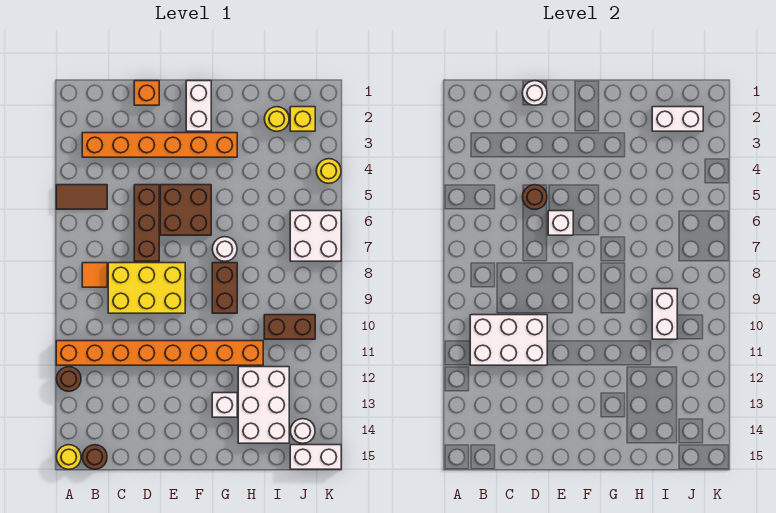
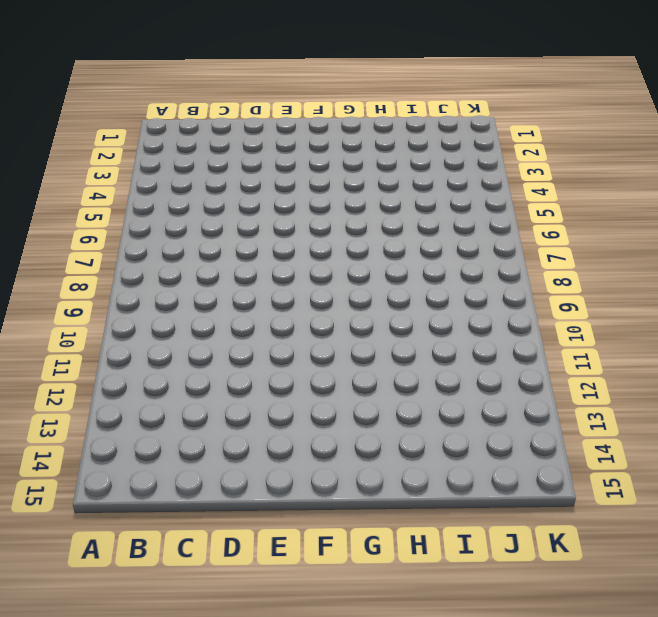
none -> brown tile A5:B5 level 1
none -> orange brick A11:H11 level 1
none -> brown round brick A12 level 1

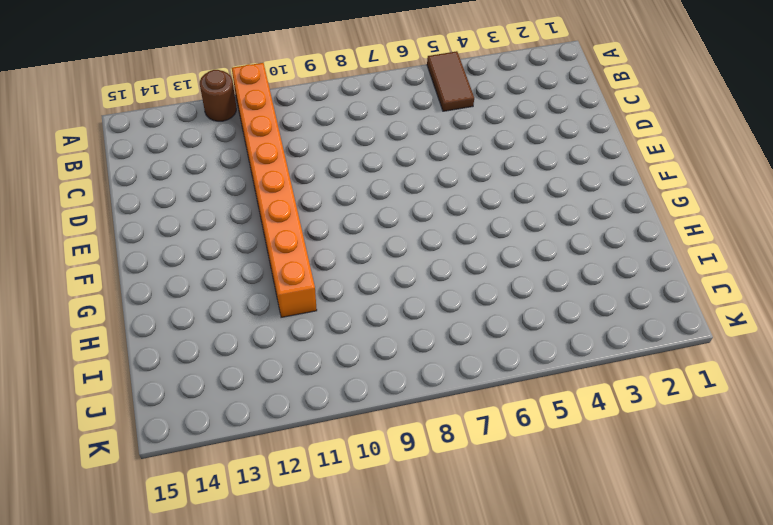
none -> yellow round brick A15 level 1
none -> orange brick B3:G3 level 1
none -> orange tile B8 level 1

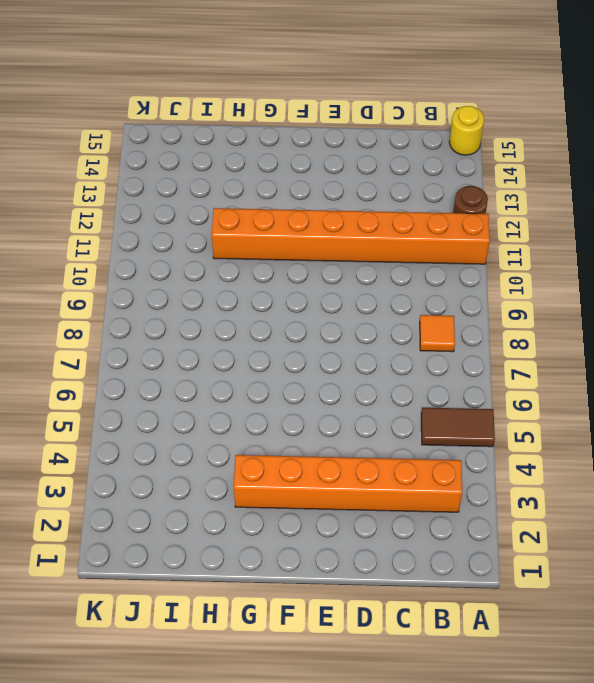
none -> brown round brick B15 level 1
none -> yellow brick C8:E9 level 1
none -> orange brick D1 level 1

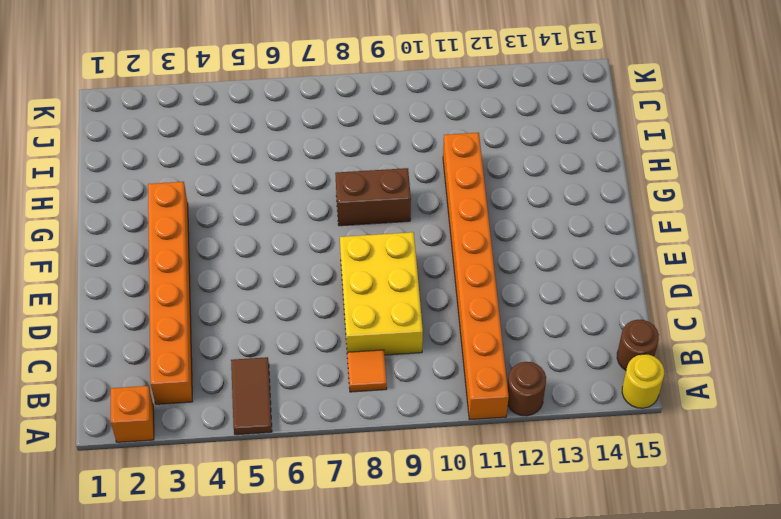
orange brick A2 level 1 -> orange brick D1 level 1
none -> brown brick D5:D7 level 1
none -> brown brick E5:F6 level 1
none -> white brick F1:F2 level 1

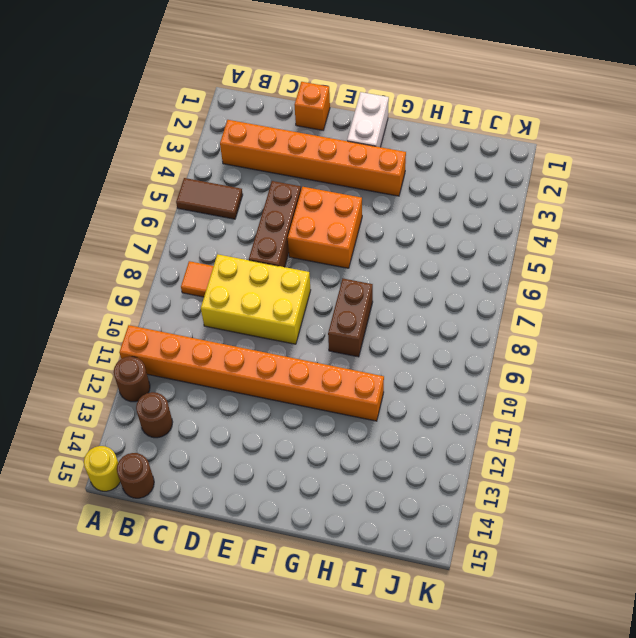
brown round brick B13 level 1 -> brown round brick D5 level 2
orange brick E5:F6 level 1 -> brown brick E5:F6 level 1
none -> white round brick G7 level 1
none -> white brick G13 level 1
none -> white brick H12:I14 level 1

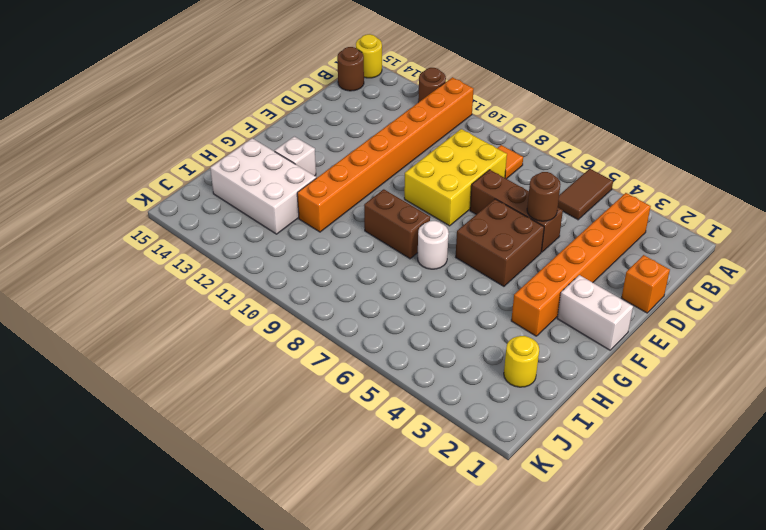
none -> brown brick I10:J10 level 1
none -> yellow brick J2 level 1
none -> white brick J6:K7 level 1

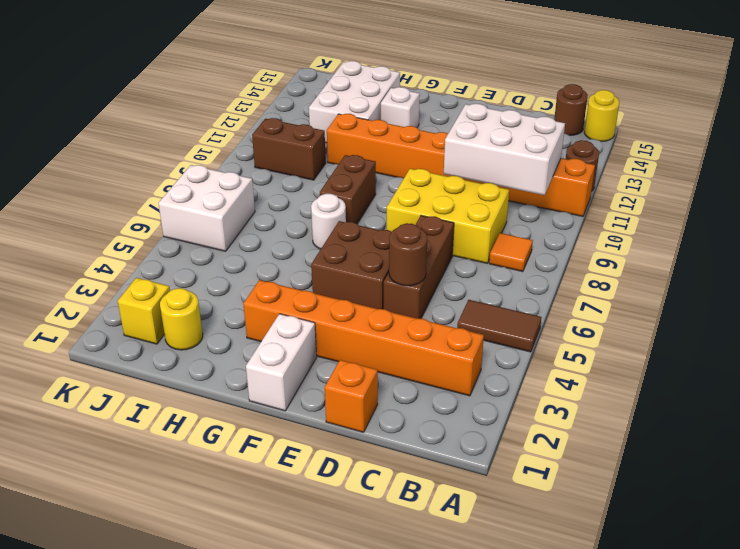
none -> white round brick J14 level 1
none -> white brick J15:K15 level 1
none -> yellow round brick K4 level 1

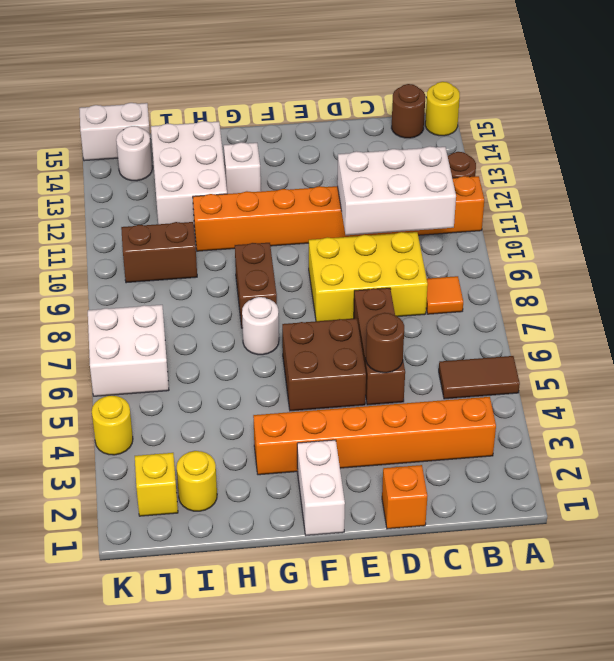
none -> white round brick D1 level 2
none -> white brick E6 level 2
none -> white brick I2:J2 level 2

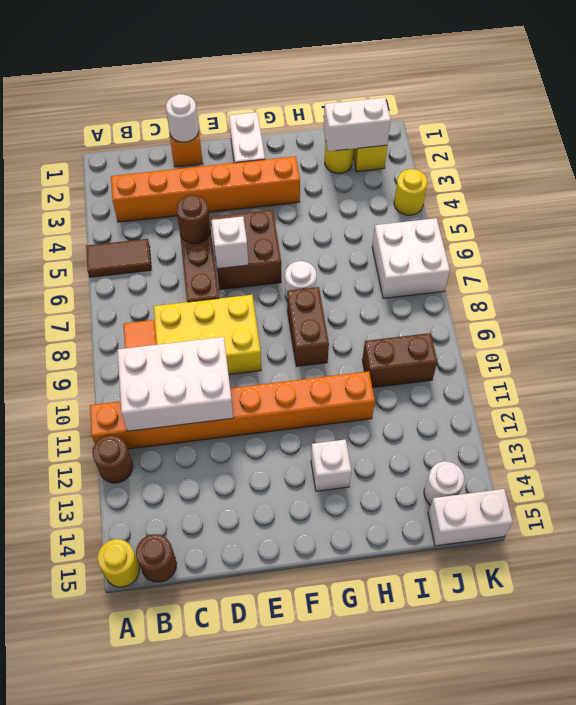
none -> white brick H12:I14 level 1
none -> white brick I9:I10 level 2

